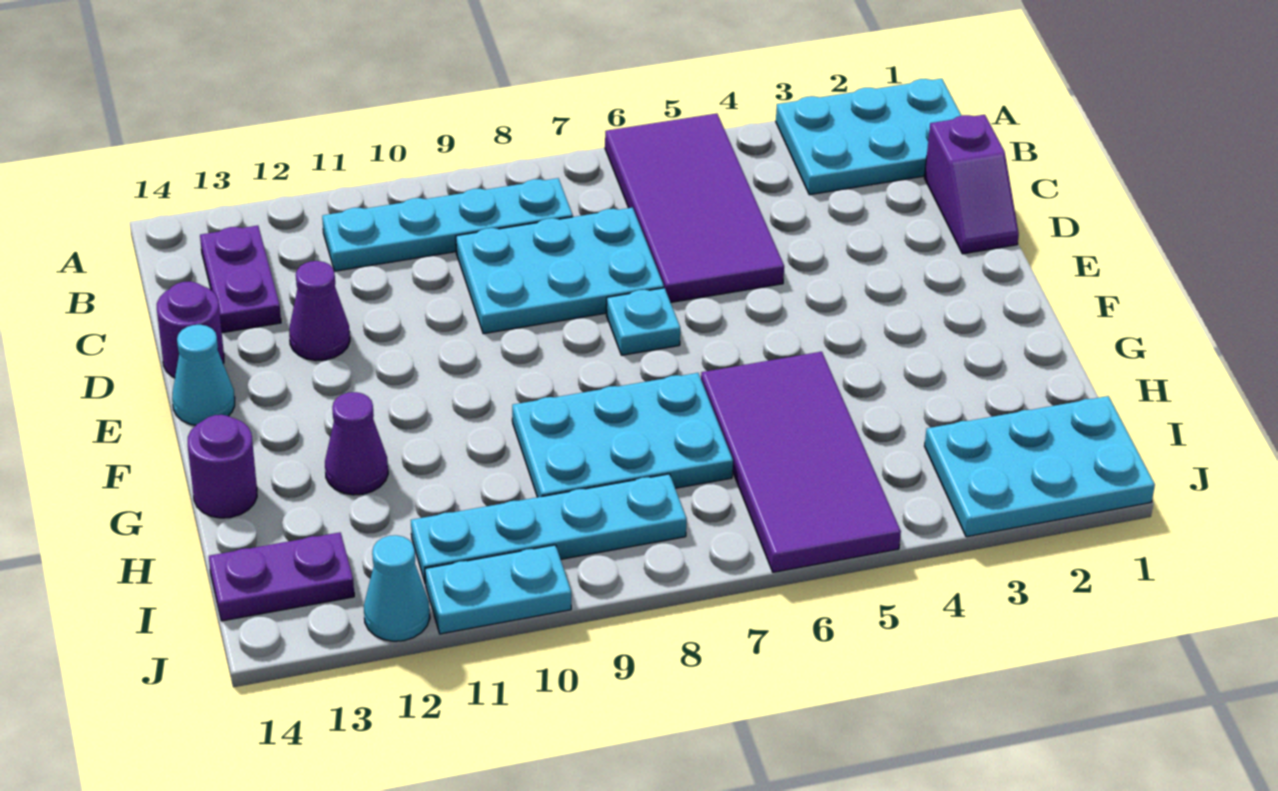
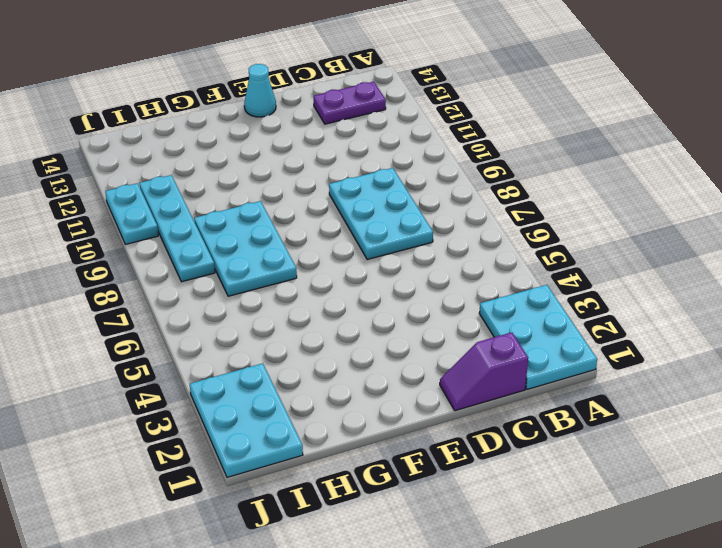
none -> purple tile A5:D6 level 1
none -> cyan plate B8:B11 level 1
none -> purple cone D12 level 1

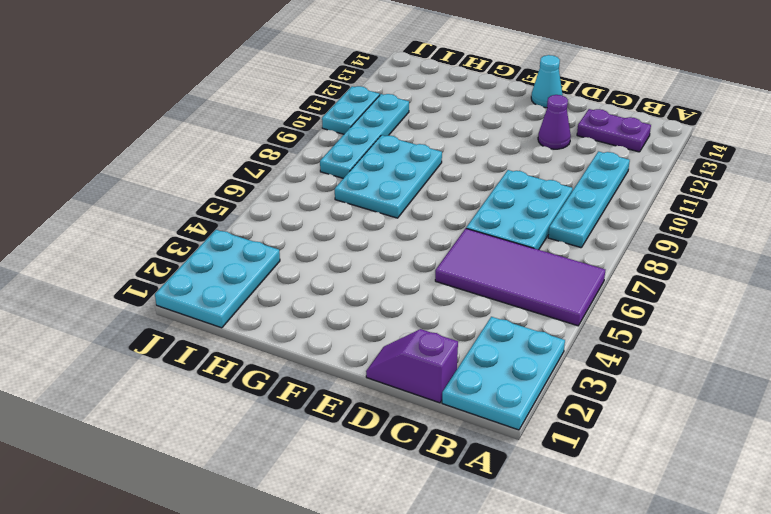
none -> purple round brick D14 level 1
none -> cyan plate E7 level 1
none -> purple tile G5:J6 level 1

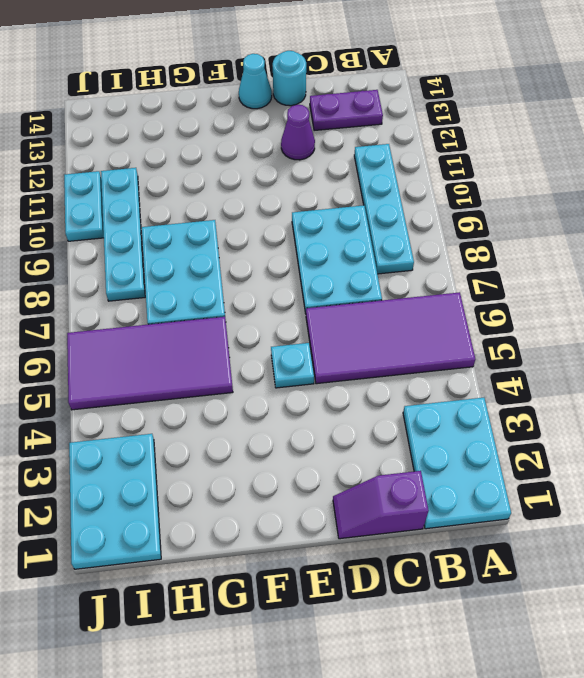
cyan round brick D14 level 1 -> purple round brick D14 level 1
cyan plate E5 level 1 -> cyan plate E7 level 1
none -> purple cone G12 level 1
none -> purple round brick G14 level 1
none -> purple plate I13:I14 level 1

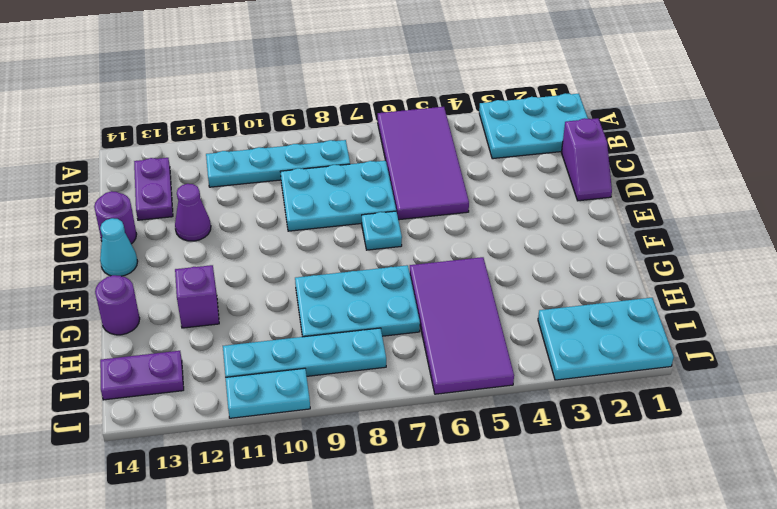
purple brick G12 level 1 -> purple cone G12 level 1
none -> cyan cone J12 level 1

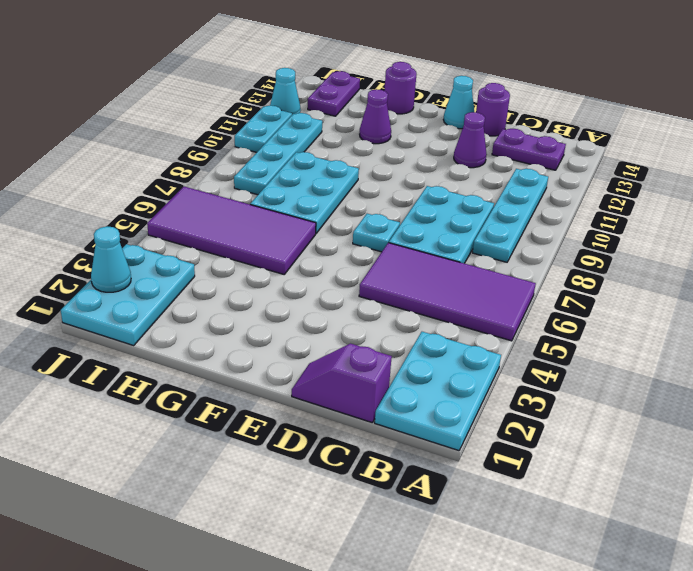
cyan cone J2 level 2 -> none

